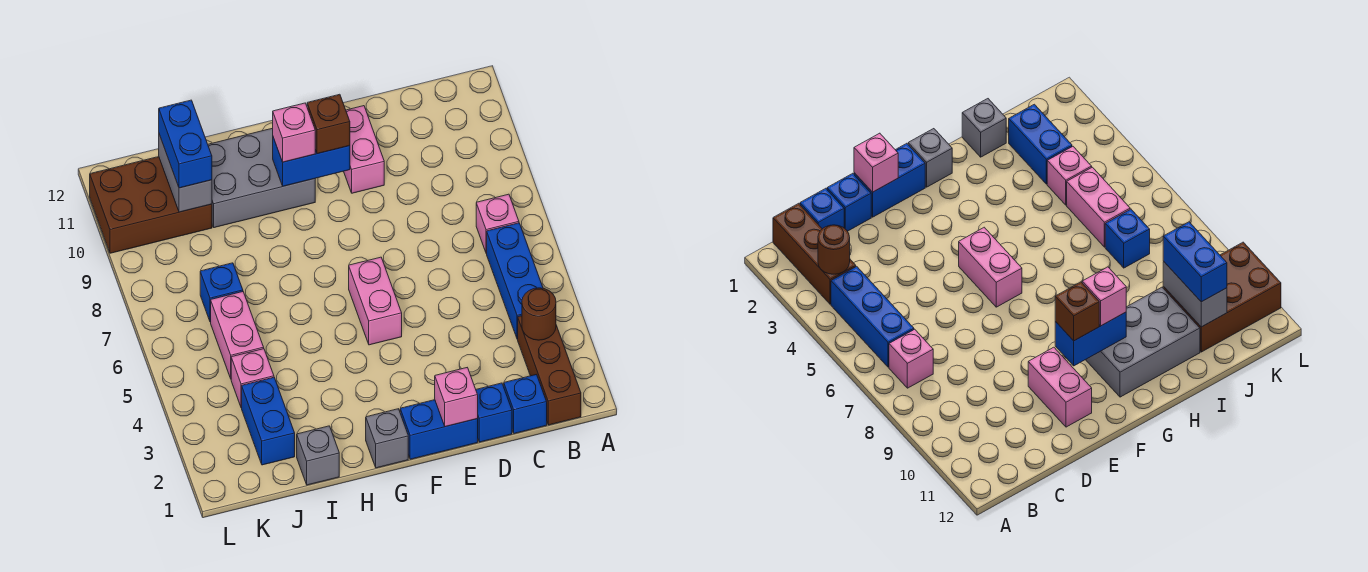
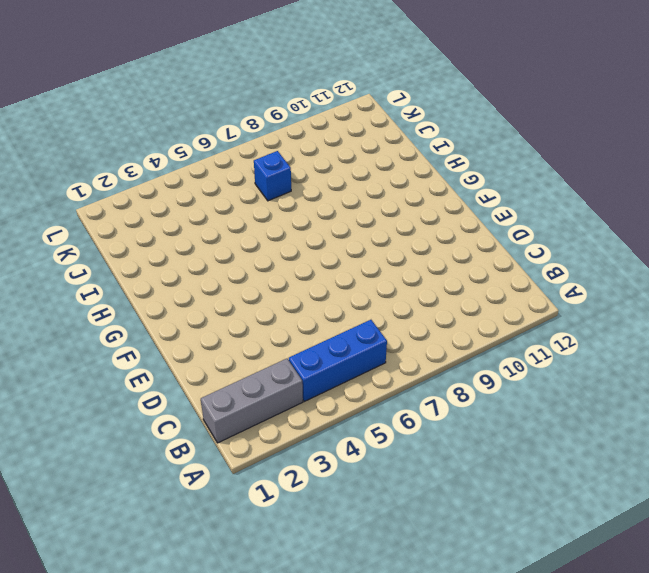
grey brick B1:B3 level 1 -> brown brick B1:B3 level 1
none -> pink brick B7 level 1
none -> blue brick C1 level 1
none -> blue brick D1 level 1

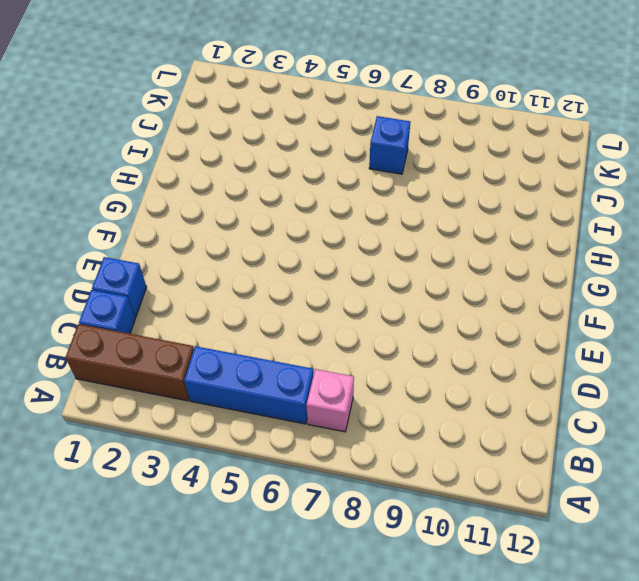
none -> blue brick E1:F1 level 1
none -> pink brick E10:E11 level 1
none -> pink brick F5:F6 level 1

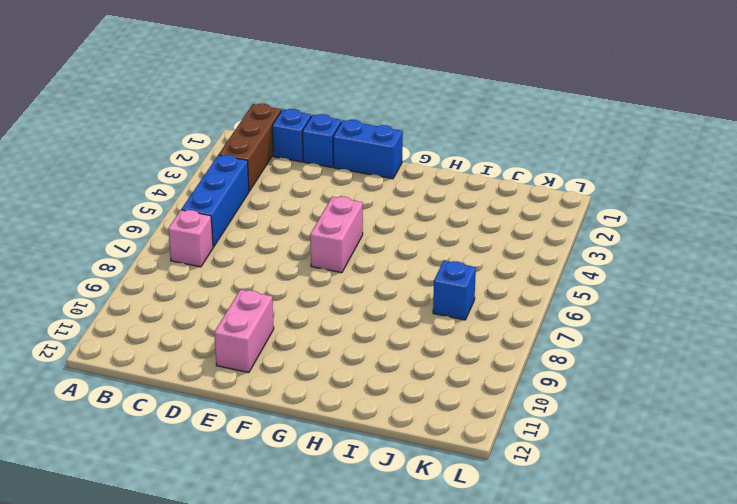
none -> grey brick G1 level 1
none -> grey brick G10:I11 level 1
none -> grey brick I1 level 1

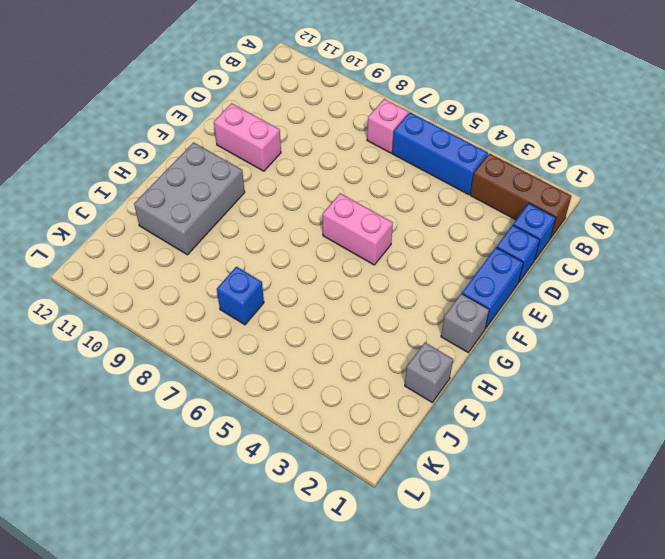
none -> blue brick J2:J3 level 1
none -> pink brick J4 level 1
none -> pink brick J5:J6 level 1

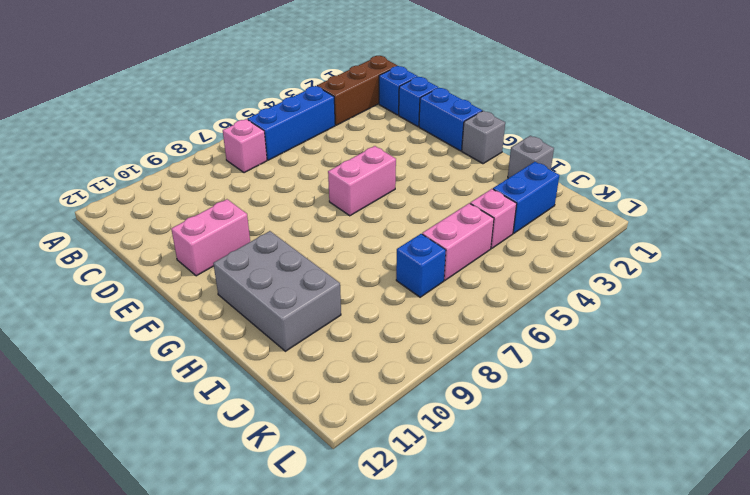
none -> brown brick J10:L11 level 1
none -> brown round brick B3 level 2
none -> pink brick E1 level 2

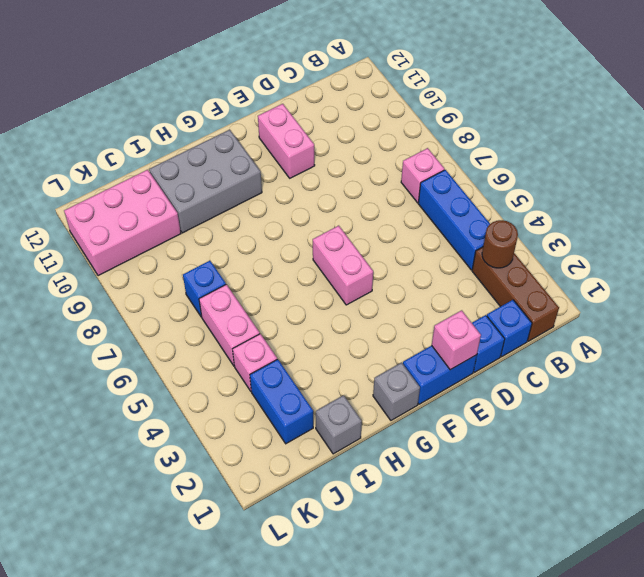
pink brick J10:L11 level 1 -> brown brick J10:L11 level 1
none -> blue brick F10:G10 level 2
none -> grey brick J10:J11 level 2
none -> brown brick F10 level 3

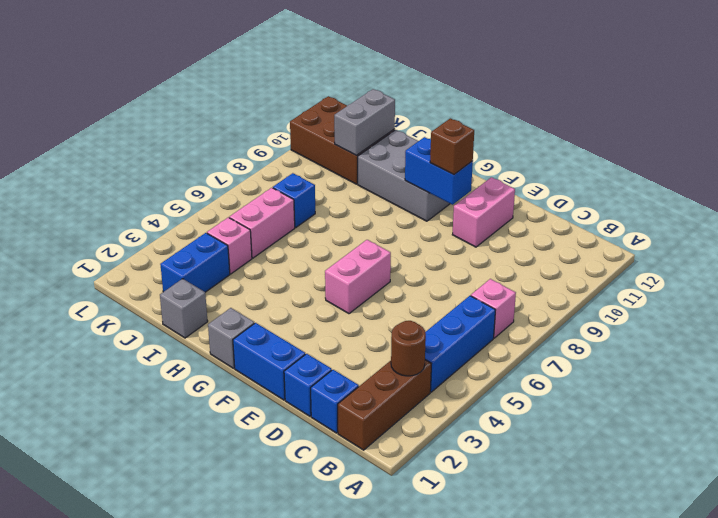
none -> pink brick E1 level 2
none -> pink brick G10 level 3
none -> blue brick J10:J11 level 3

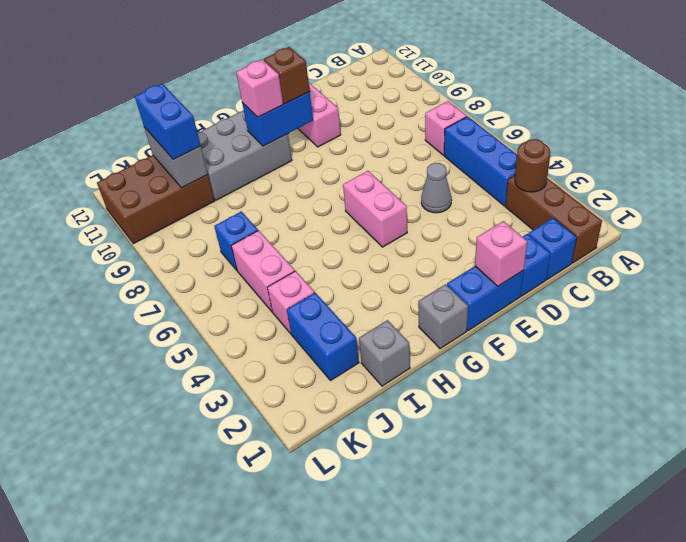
grey cone D5 level 1 -> none

